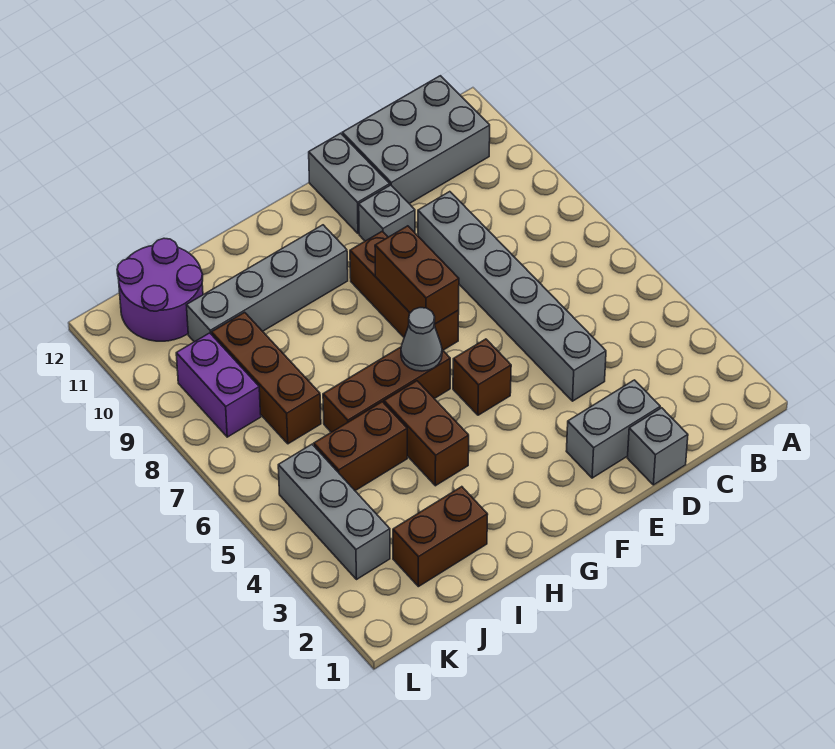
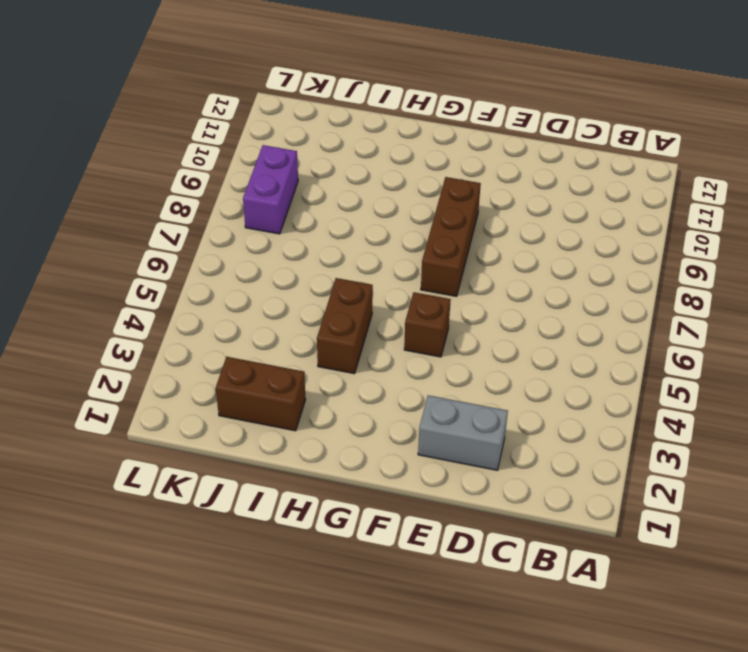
none -> grey brick B11:D12 level 1
none -> grey brick D1 level 1
none -> grey brick D4:D9 level 1

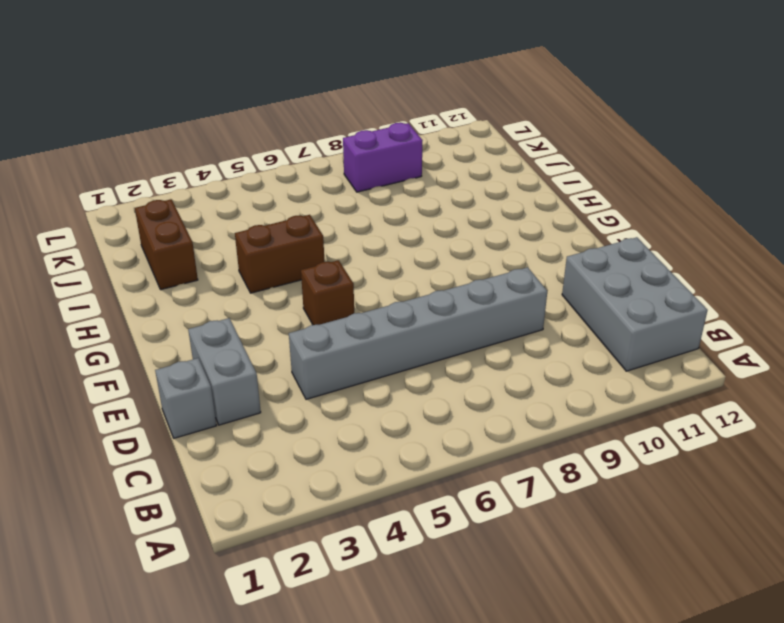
none -> grey brick E10 level 1
none -> grey brick E11:E12 level 1
none -> brown brick F7:F9 level 1

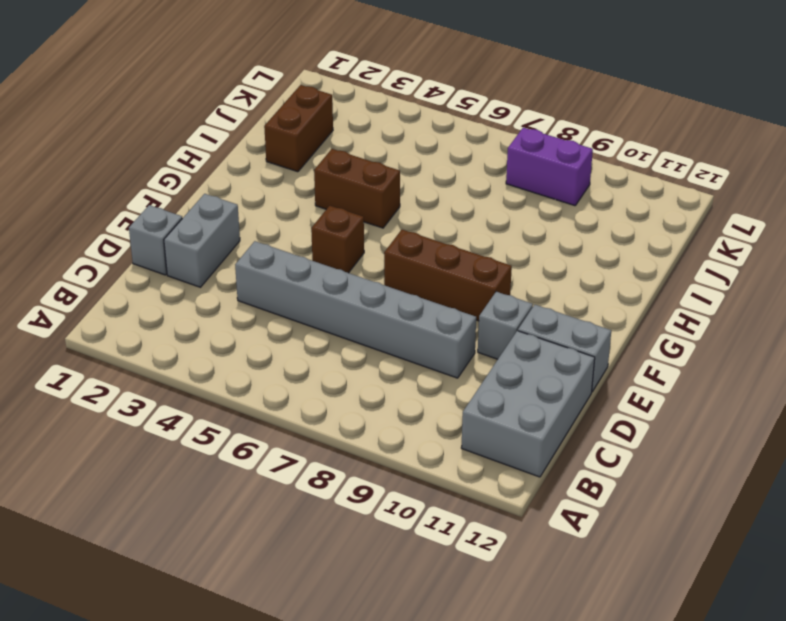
none -> brown brick G6:I6 level 1
none -> grey brick G10:J10 level 1
none -> brown brick I5:J5 level 1

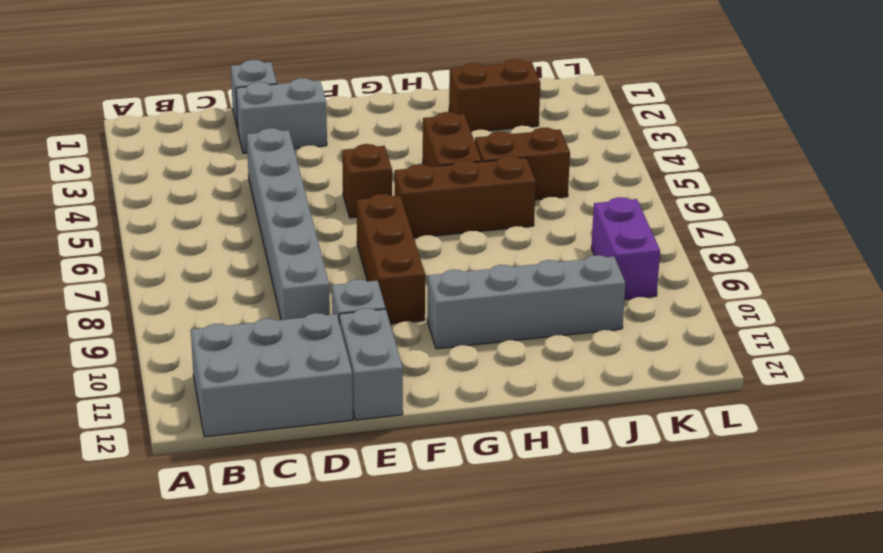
none -> brown brick J7:J9 level 1
none -> purple round brick J11:K12 level 1
none -> grey brick K3:K5 level 1

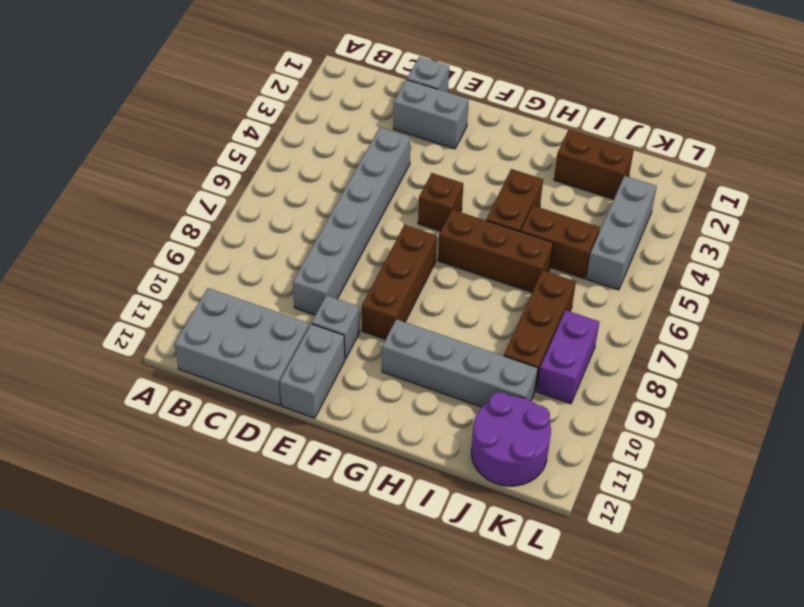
none -> brown brick F7:F8 level 2
none -> grey cone G6 level 2

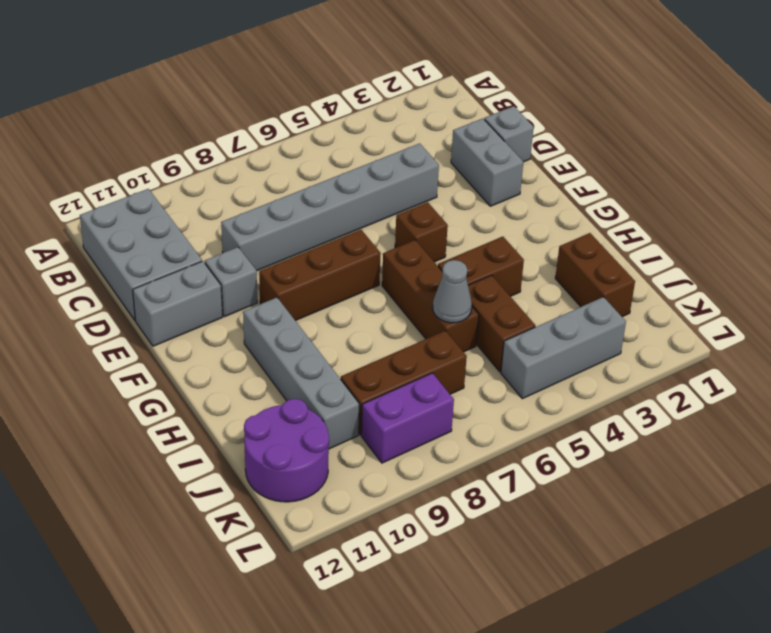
grey cone I6 level 2 -> grey cone G6 level 2
none -> brown brick F7:F8 level 2

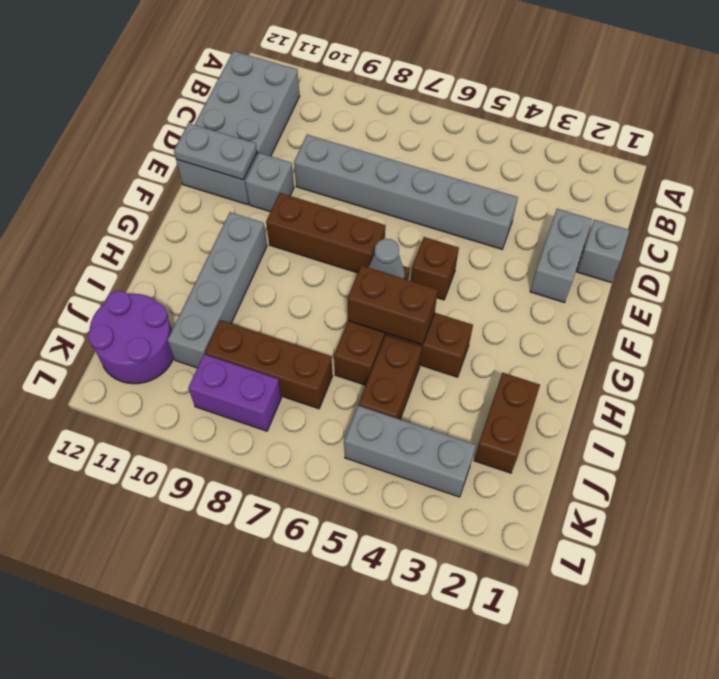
grey plate E11:E12 level 2 -> none
brown brick H5:H6 level 2 -> brown brick F7:F8 level 2

